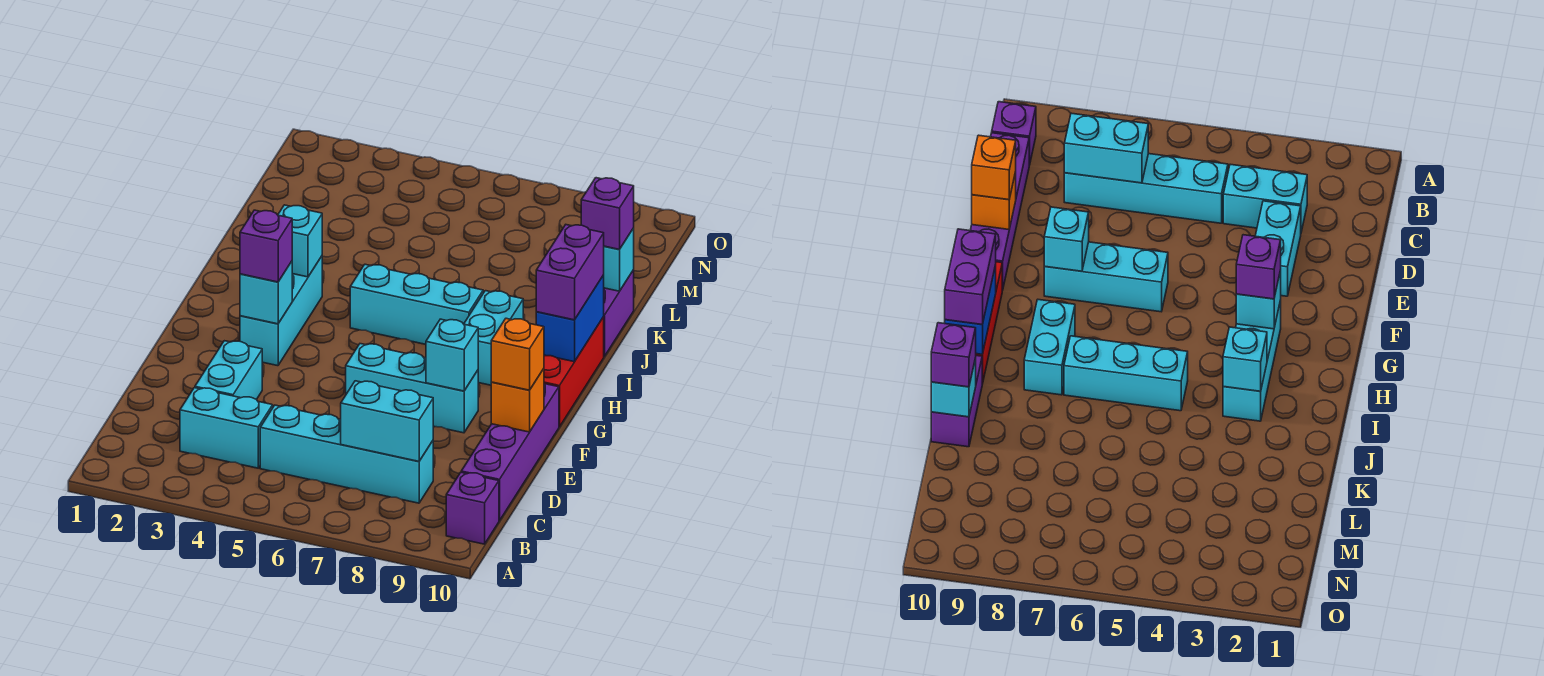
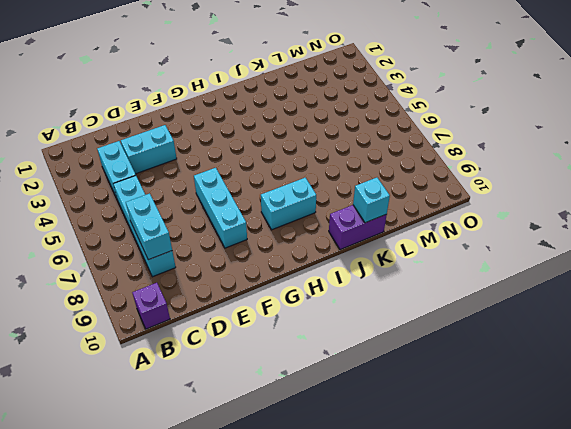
none -> purple brick C10:F10 level 1
none -> cyan brick G3:I3 level 1
none -> red brick G10:I10 level 1

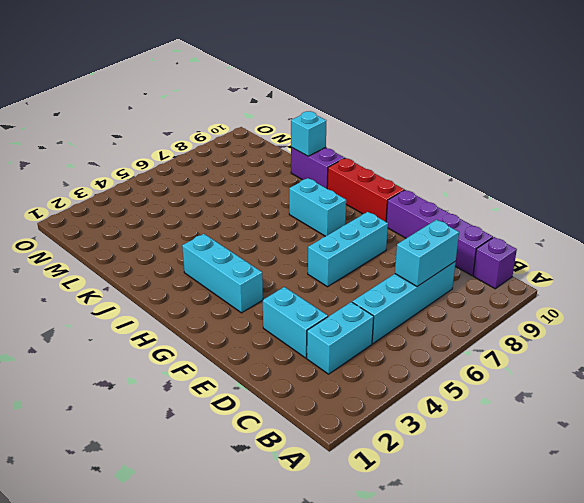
none -> cyan brick I5:I7 level 1
none -> orange brick E10 level 2
none -> cyan brick F8 level 2

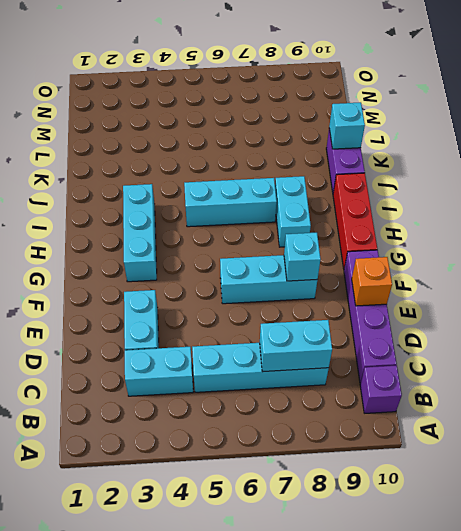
none -> cyan brick G3 level 2
none -> blue brick H10:I10 level 2
none -> cyan brick I3 level 2

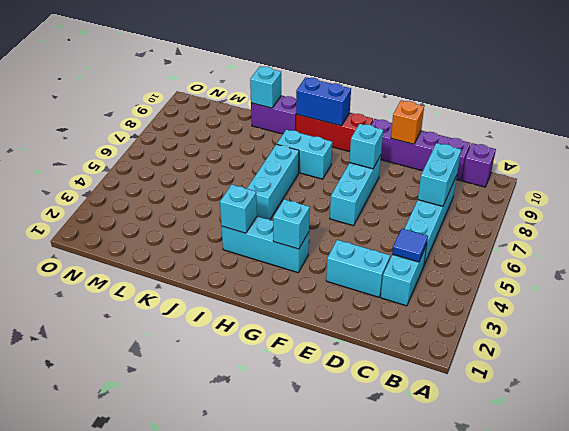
blue tile C4 level 2 -> none
none -> orange brick E10 level 3
none -> purple brick G3 level 3
none -> purple brick H10:I10 level 3

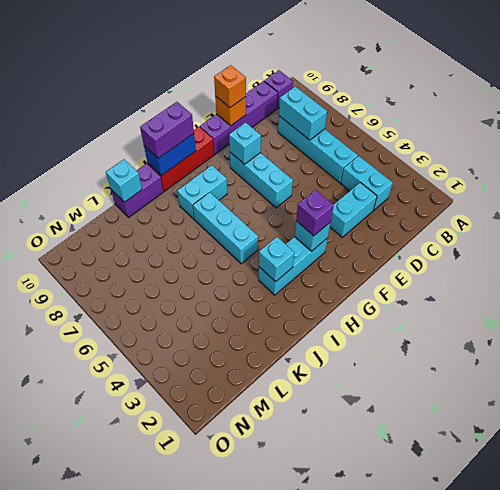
none -> purple brick K10 level 3

